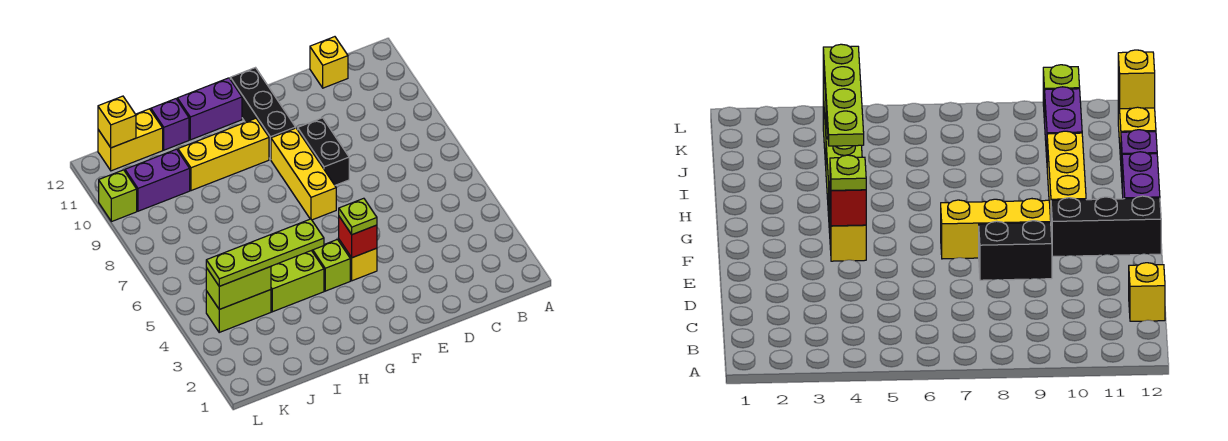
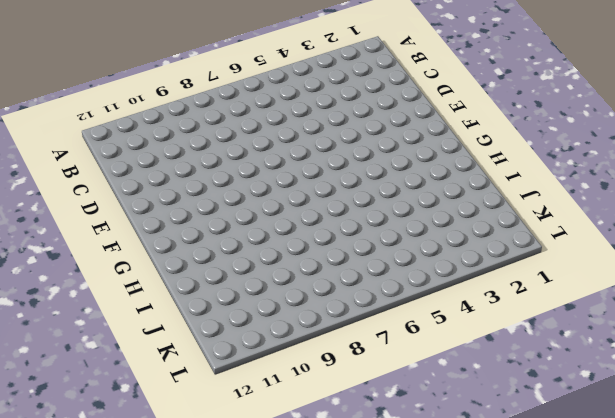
none -> yellow brick C12 level 1
none -> black brick E8:E9 level 1
none -> yellow brick F4 level 1

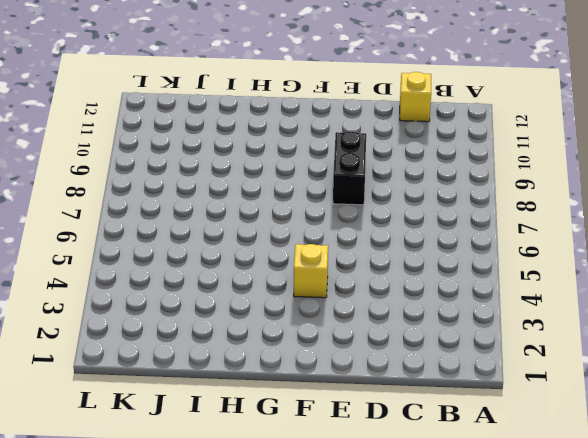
none -> yellow brick F7:F9 level 1
none -> black brick F10:F12 level 1
none -> lime brick G4 level 1

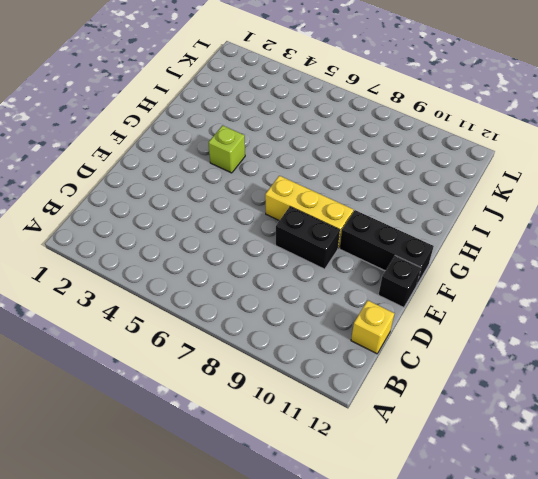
black brick E12 level 1 -> none
none -> yellow brick F4 level 1
none -> yellow brick G10:I10 level 1
none -> purple brick G12:H12 level 1

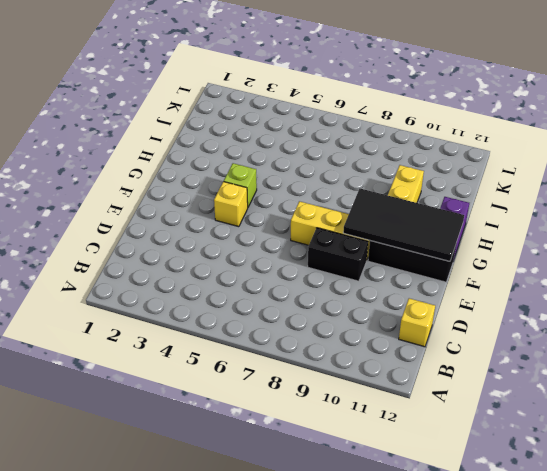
black tile F9:G12 level 2 -> none
none -> lime brick H4:I4 level 1
none -> purple brick I12 level 1
none -> lime brick J4:K4 level 1

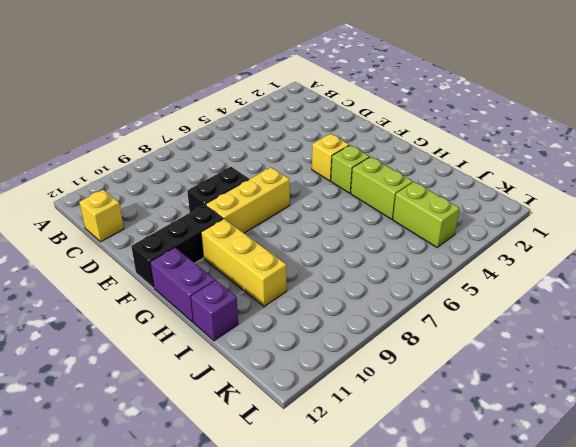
none -> purple brick J10:K10 level 1
none -> yellow brick J12:K12 level 1
none -> lime brick L10 level 1

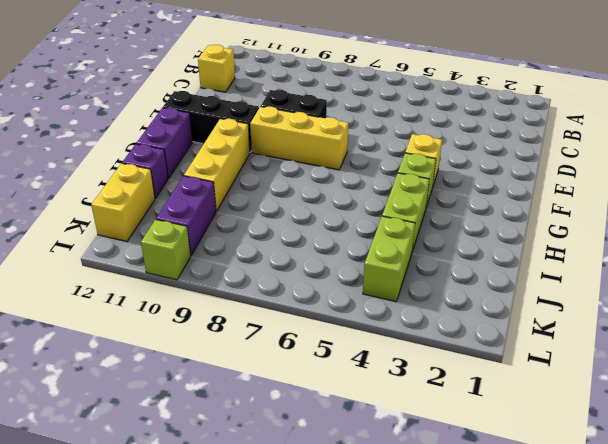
none -> red brick F4 level 2
none -> lime brick J4:K4 level 2
none -> yellow brick K12 level 2

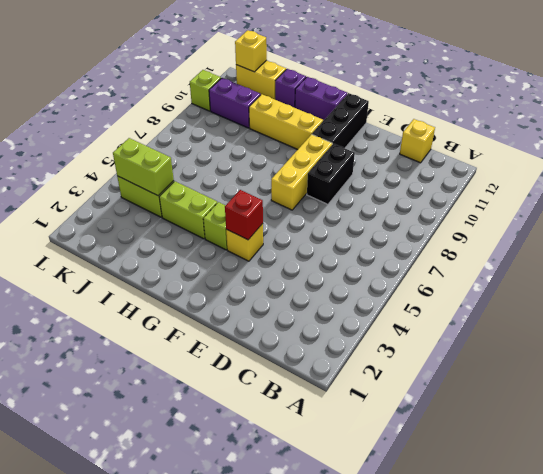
none -> lime plate F4 level 3
none -> lime plate H4:K4 level 3

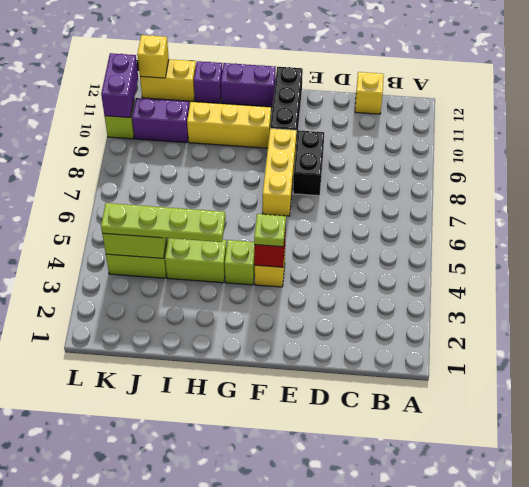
purple brick L10:L11 level 2 -> none

